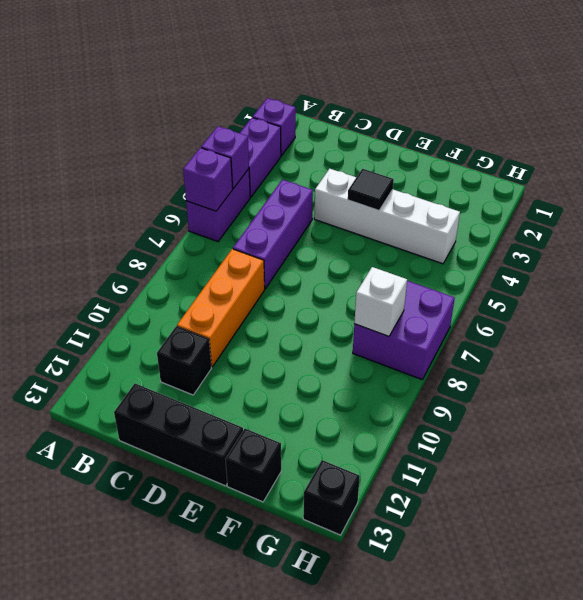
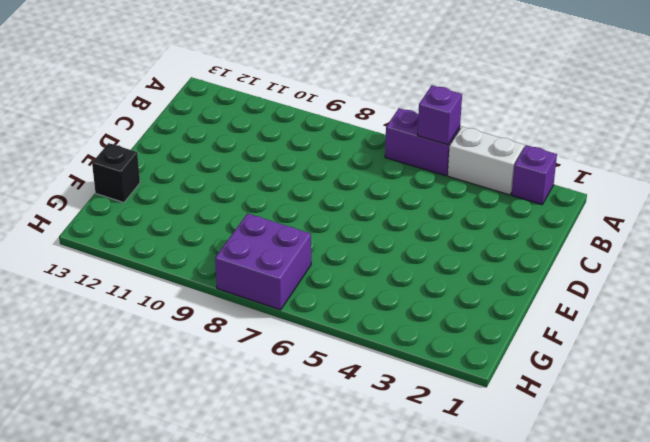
white brick A3:A4 level 1 -> purple brick A3:A4 level 1
none -> purple brick C5:C7 level 1
none -> orange brick C8:C10 level 1
none -> black brick C11 level 1

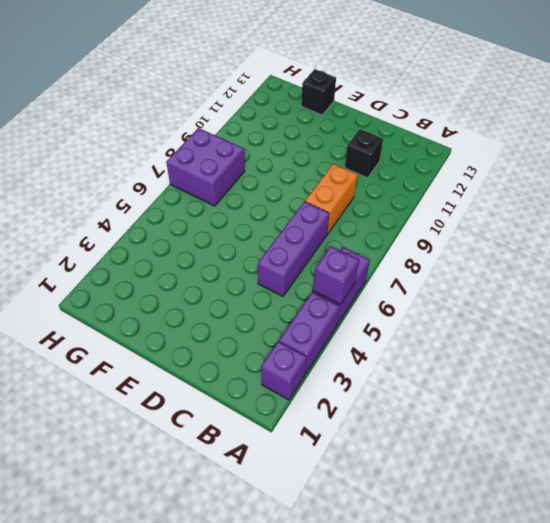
orange brick C8:C9 level 1 -> orange brick C8:C10 level 1
none -> black brick C13:E13 level 1
none -> white brick D4:G4 level 1
none -> black brick H13 level 1

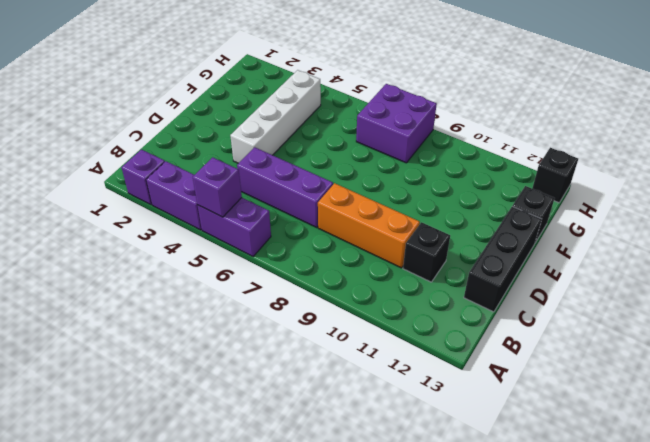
none -> purple brick A6 level 2
none -> black tile E4 level 2
none -> white brick G8 level 2

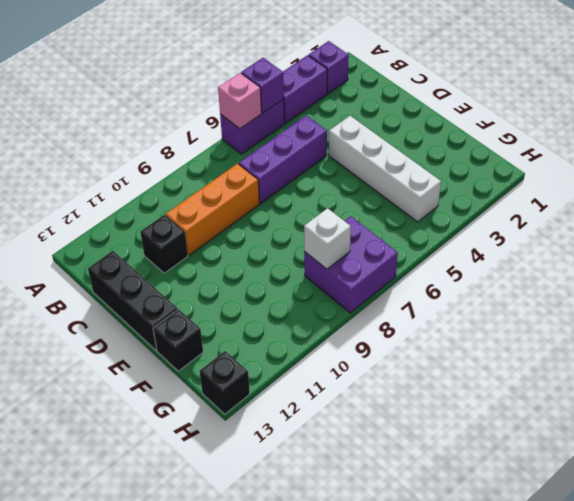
pink brick A6 level 2 -> purple brick A6 level 2
none -> black tile E4 level 2

